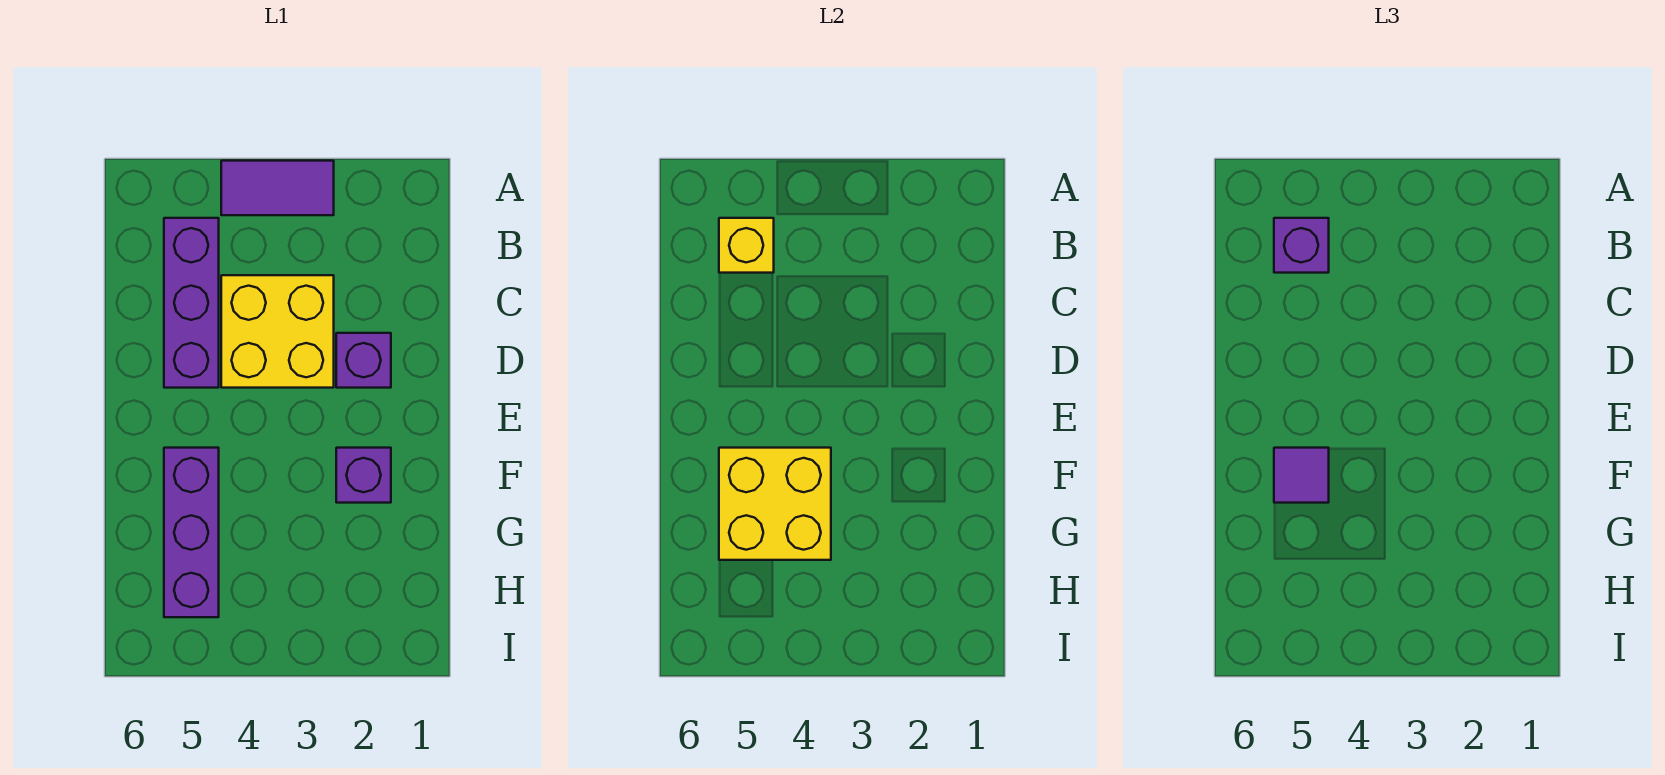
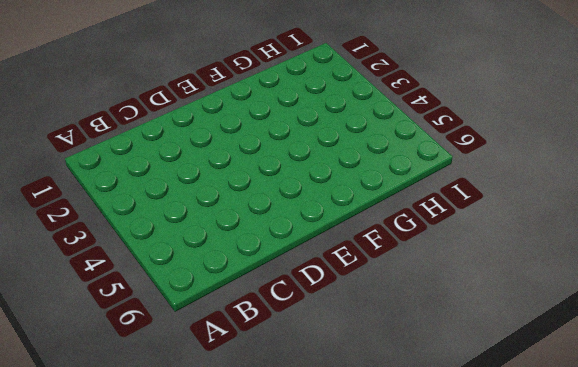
none -> purple tile A3:A4 level 1
none -> purple brick B5:D5 level 1

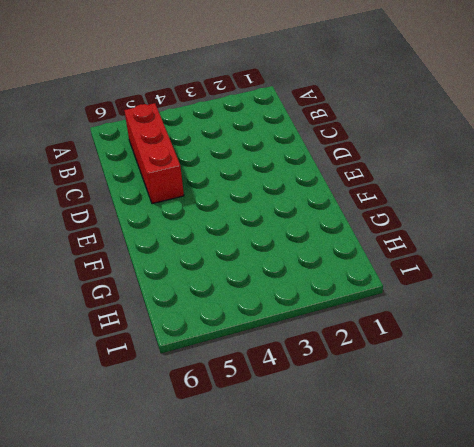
red brick B5:D5 level 1 -> purple brick B5:D5 level 1
none -> purple tile A3:A4 level 1
none -> yellow brick C3:D4 level 1

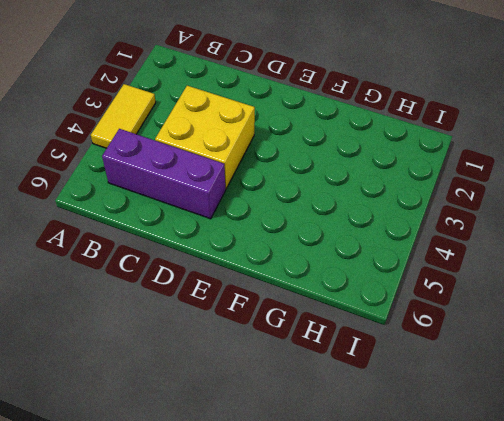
yellow tile A3:A4 level 1 -> purple tile A3:A4 level 1
none -> purple brick D2 level 1
none -> purple brick F2 level 1

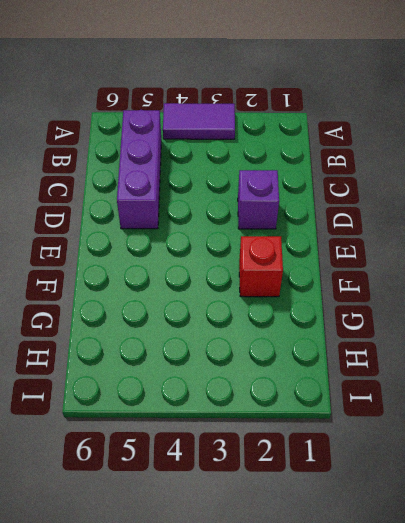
red brick F2 level 1 -> purple brick F2 level 1
none -> yellow brick C3:D4 level 1
none -> purple brick F5:H5 level 1

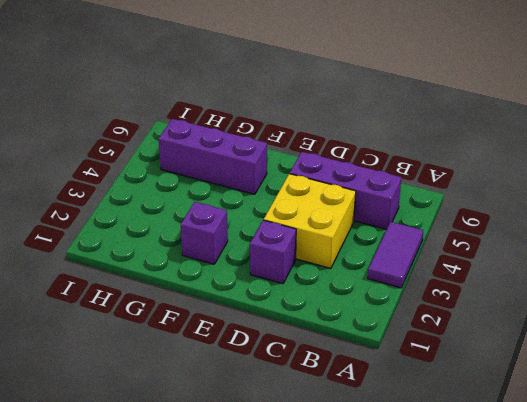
none -> yellow brick B5 level 2
none -> yellow brick F4:G5 level 2

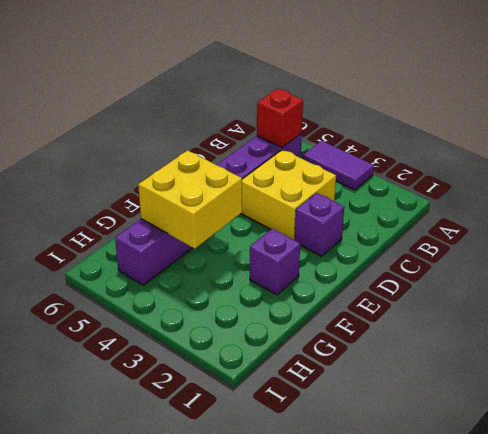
red brick B5 level 2 -> yellow brick B5 level 2
none -> purple brick B5 level 3
none -> purple tile F5 level 3

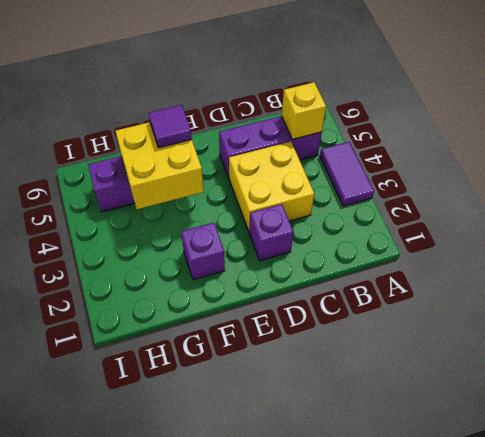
none -> purple brick B5 level 3

